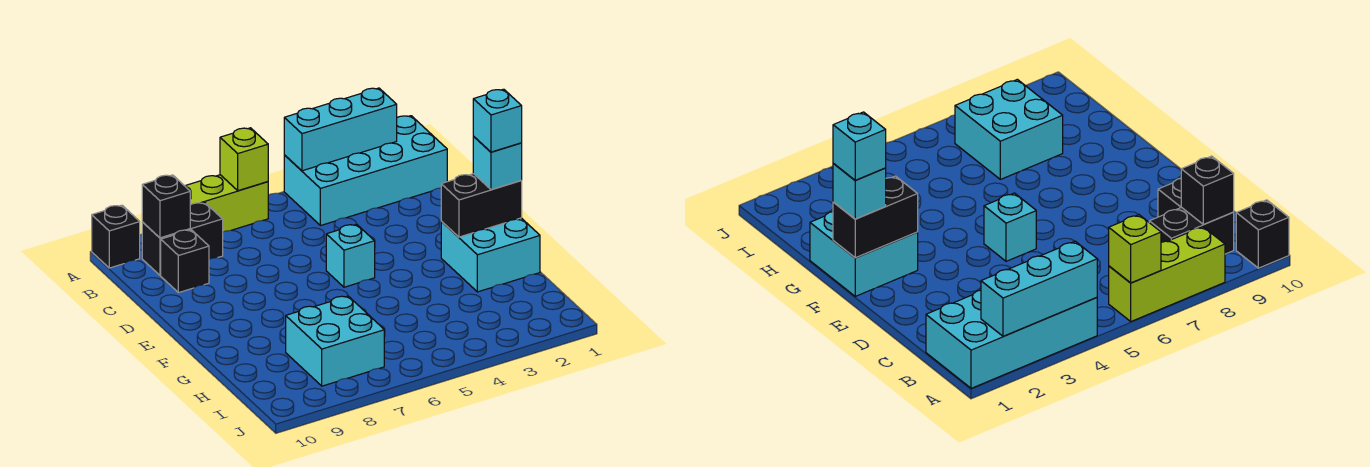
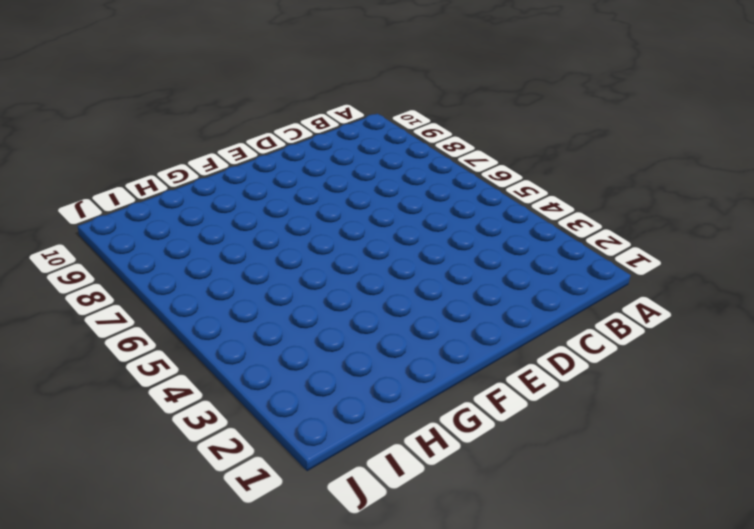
none -> cyan brick A1:B4 level 1
none -> lime brick A6:A8 level 1
none -> black brick A10 level 1

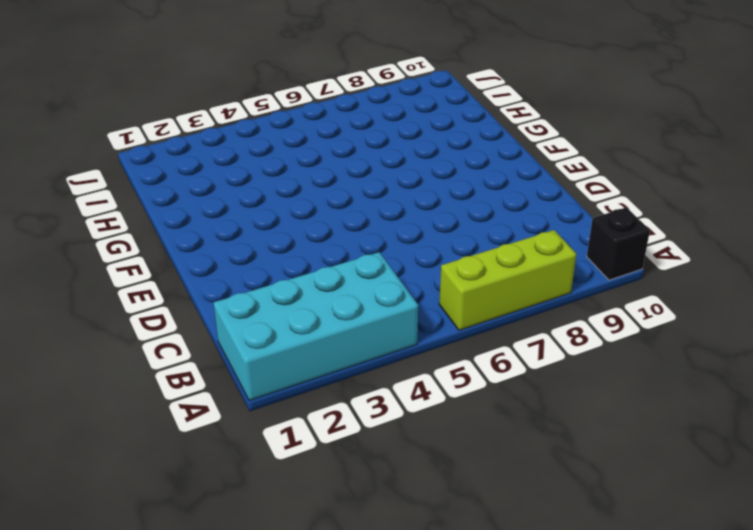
none -> black brick B8:B9 level 1
none -> black brick C9 level 1
none -> cyan brick E5 level 1

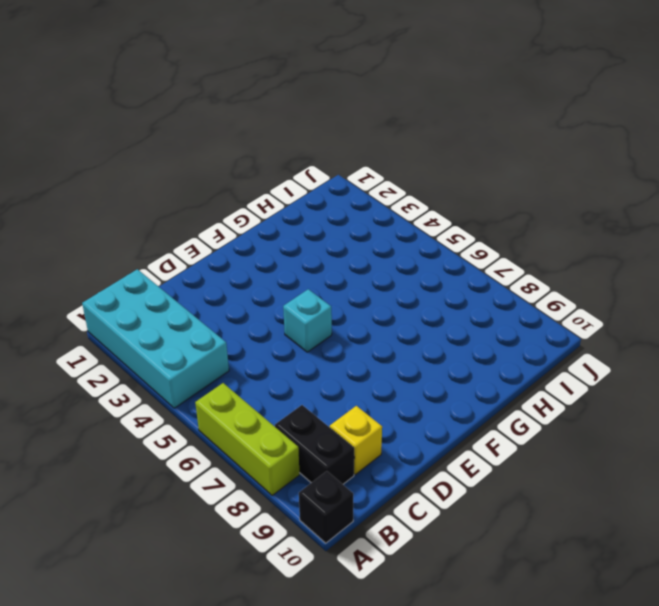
yellow brick C9 level 1 -> black brick C9 level 1
none -> cyan brick F1:G2 level 1
none -> cyan brick H7:I8 level 1
none -> cyan brick A2:A4 level 2

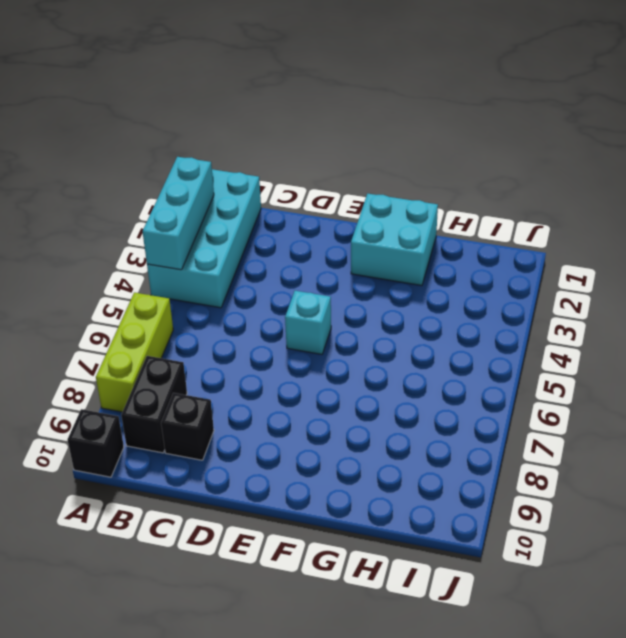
none -> cyan brick H7:I8 level 1
none -> lime brick A6 level 2
none -> black brick B9 level 2

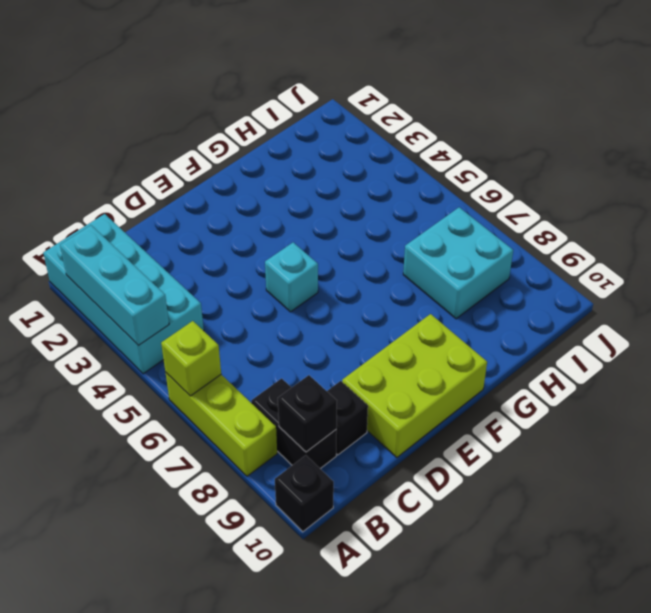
lime brick D9:F10 level 1 -> none
none -> cyan brick F1:G2 level 1
none -> black brick F1:F2 level 2
none -> cyan brick F1 level 3

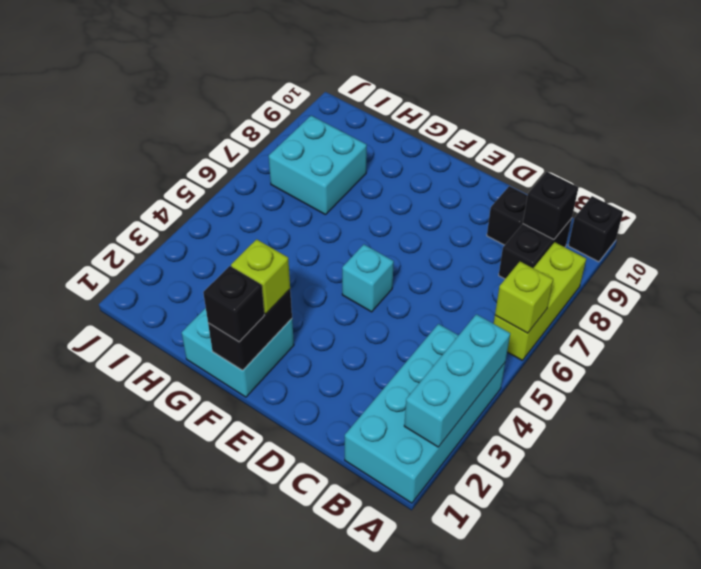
black brick F1 level 3 -> cyan brick F1 level 3
lime brick F2 level 3 -> none
none -> cyan brick F1 level 4

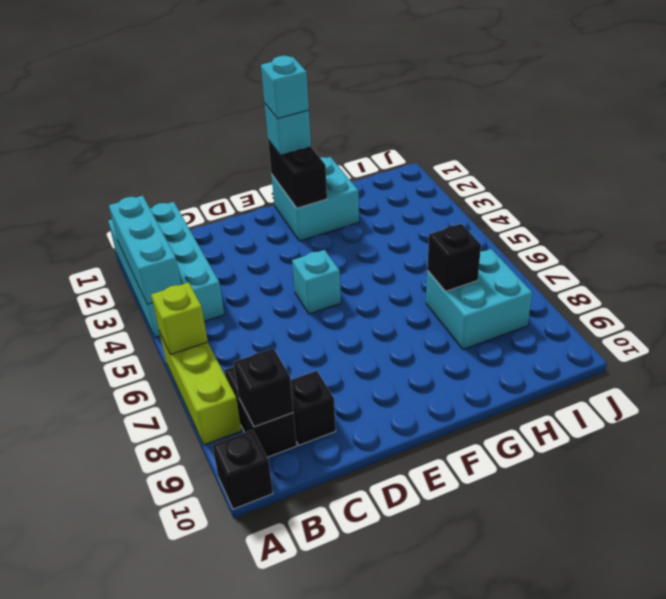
black brick H7 level 2 -> none

